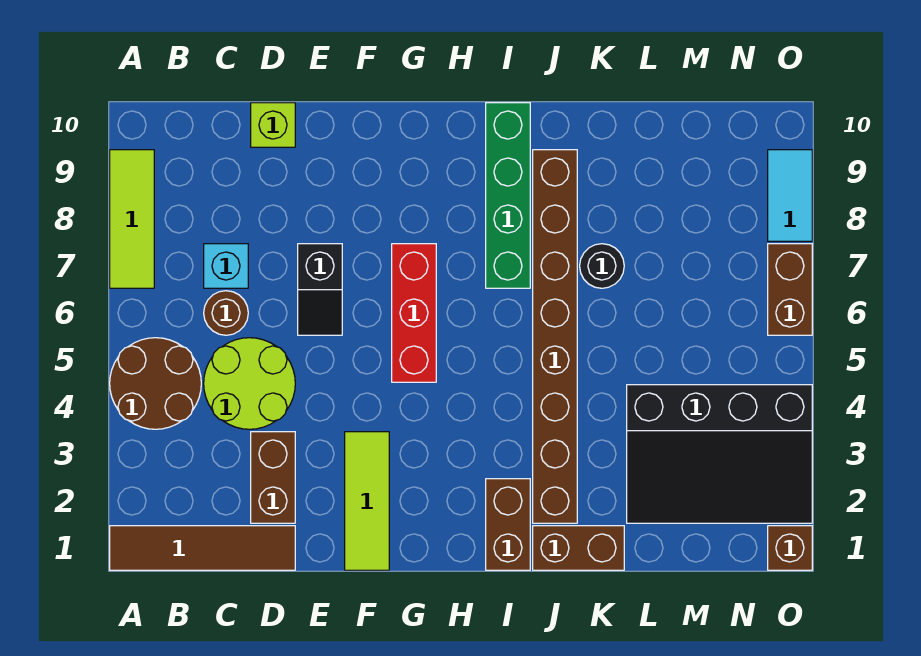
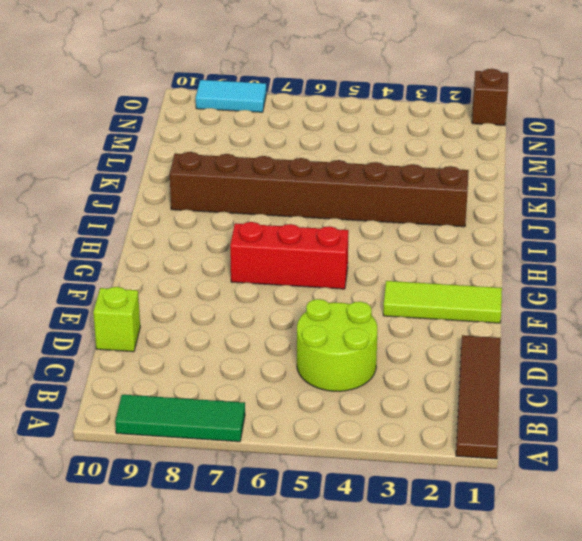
green tile A7:A9 level 1 -> lime tile A7:A9 level 1
none -> brown round brick A4:B5 level 1
none -> brown round brick C6 level 1
none -> cyan brick C7 level 1

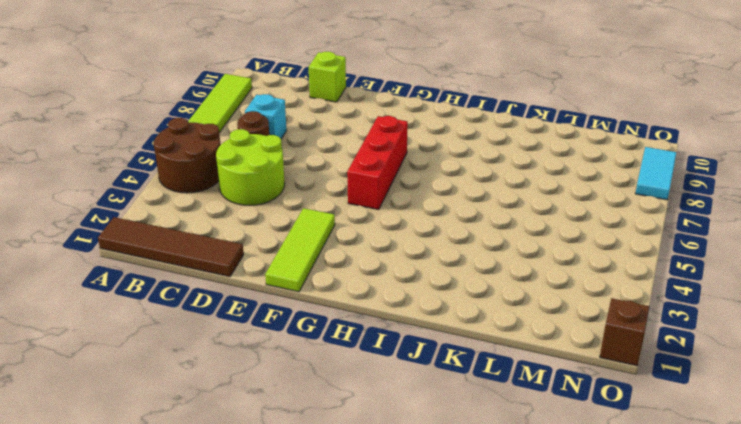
none -> brown brick D2:D3 level 1
none -> black slope E6:E7 level 1 top 7
none -> brown brick I1:I2 level 1

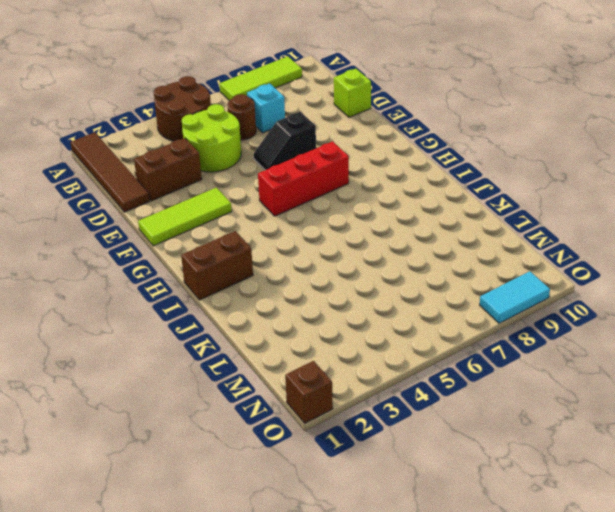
none -> green brick I7:I10 level 1
none -> brown brick J1:K1 level 1
none -> brown brick J2:J9 level 1

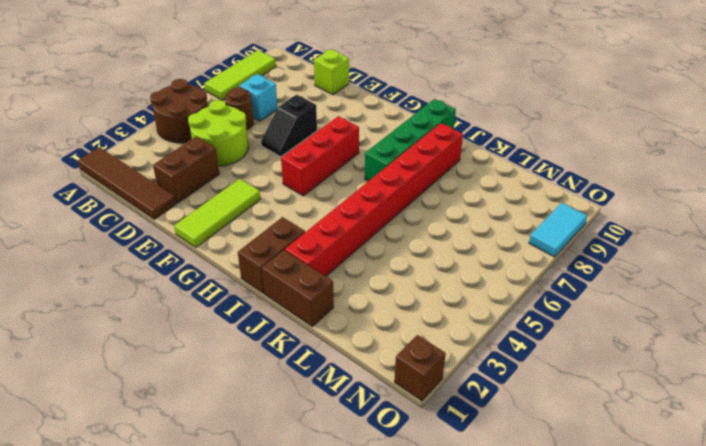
red brick J2:J9 level 1 -> brown brick J2:J9 level 1
none -> black round brick K7 level 1
none -> black slope L2:O4 level 1 top 4
none -> brown brick O6:O7 level 1

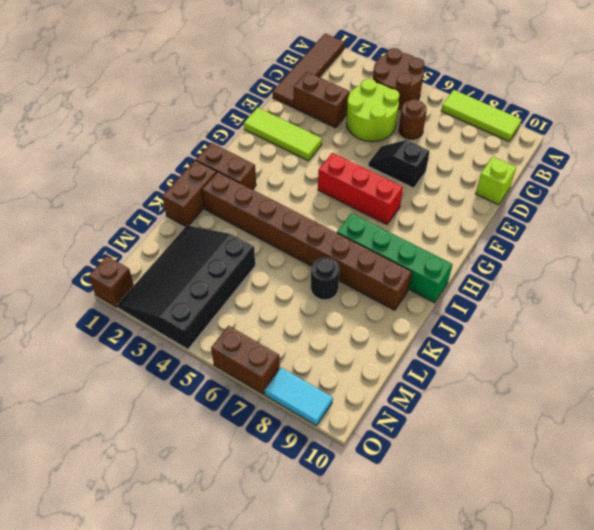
none -> cyan brick C7 level 1

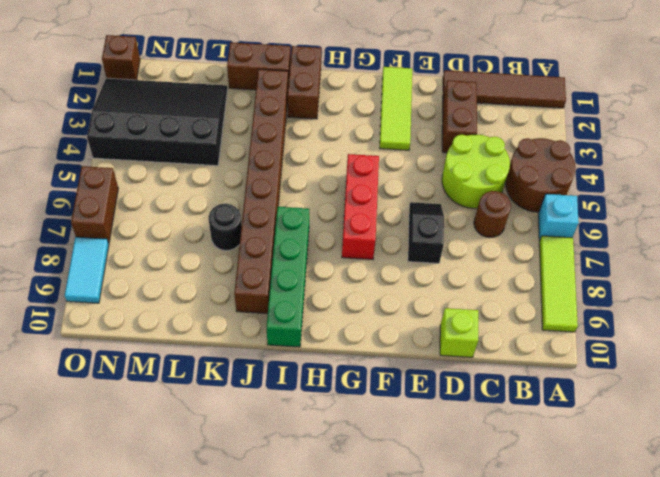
cyan brick A6 level 1 -> cyan brick C7 level 1

